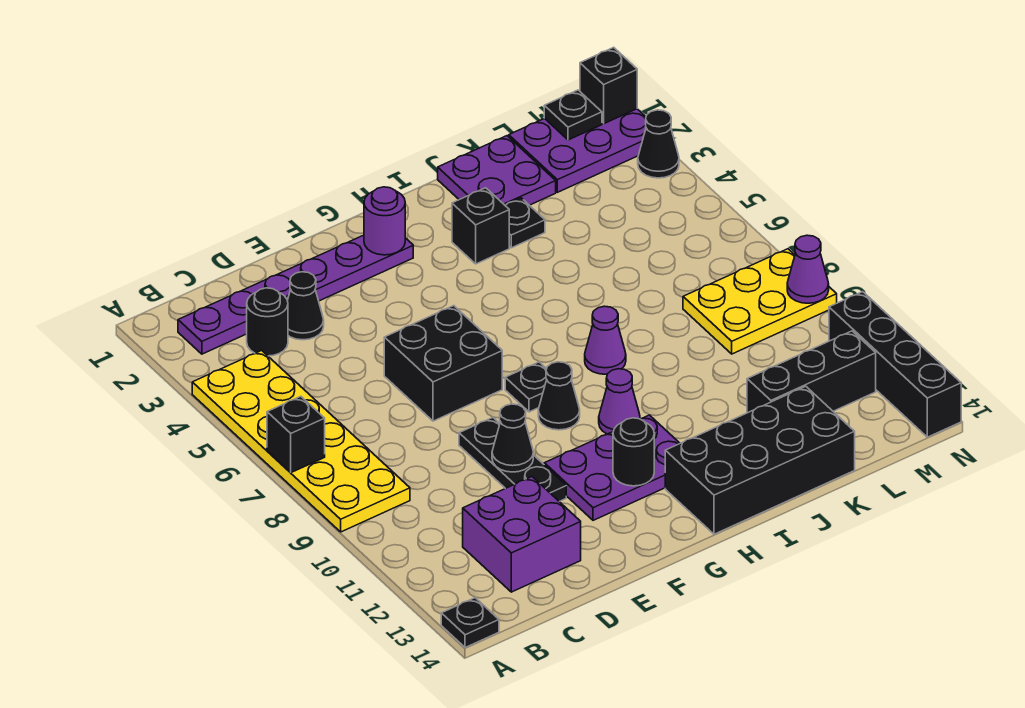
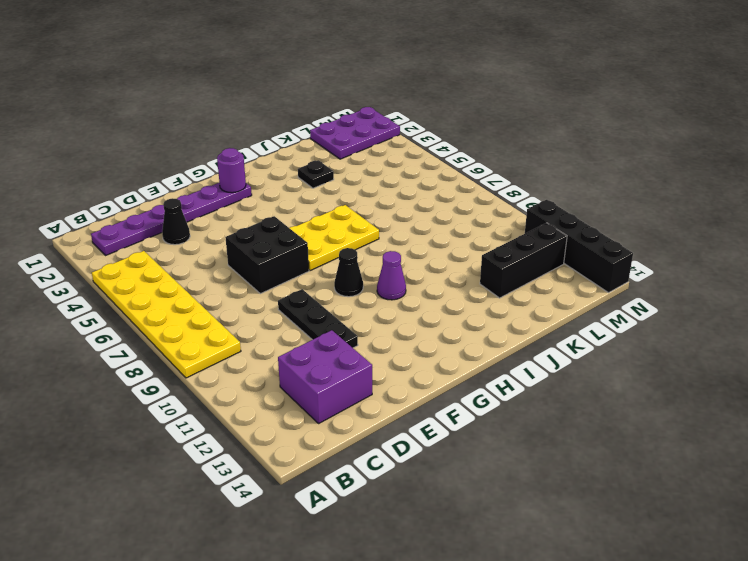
yellow plate G6:I7 level 1 -> yellow plate L8:N9 level 1
none -> black plate A14 level 1
none -> black round brick C3 level 1
none -> purple plate F11:H12 level 1

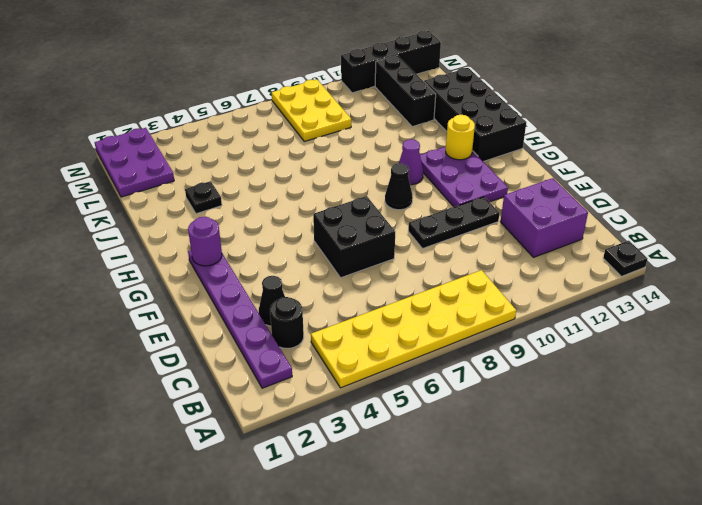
yellow round brick H12 level 2 -> none
none -> black plate G8 level 1
none -> black brick I3 level 1
none -> purple cone I8 level 1

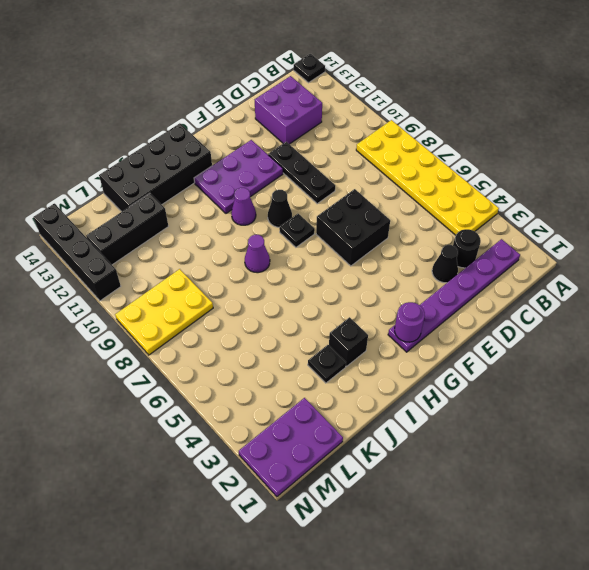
none -> purple plate J1:K2 level 1
none -> black cone N3 level 1
none -> black brick A7 level 2

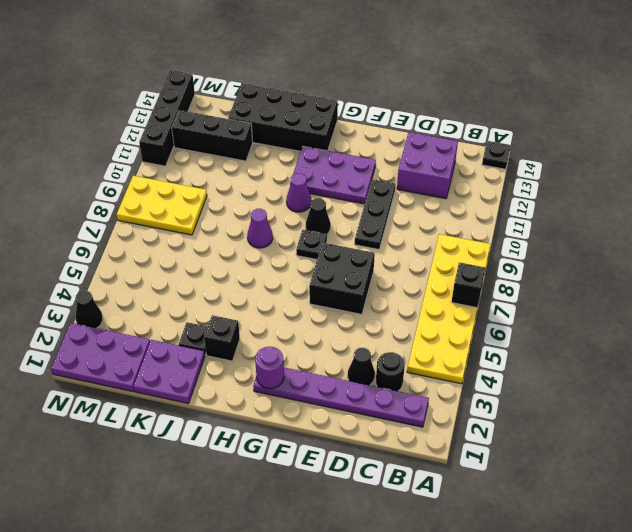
none -> black cone E10 level 2
none -> black round brick G12 level 2
none -> black plate M1 level 2

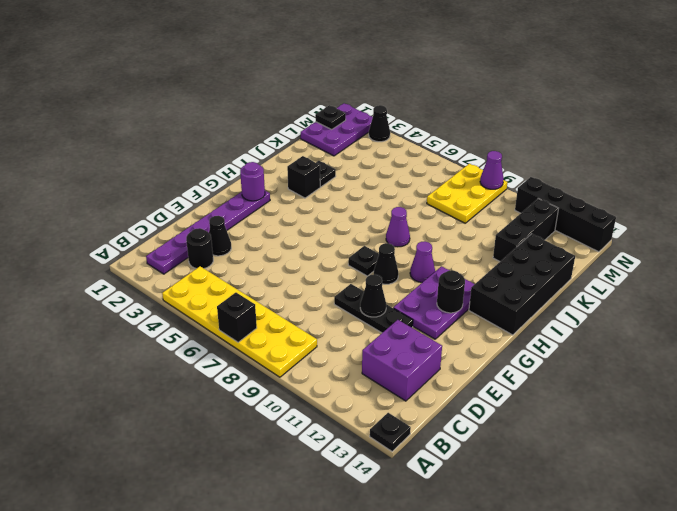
none -> black brick E6:F7 level 1
none -> purple plate J1:K2 level 1
none -> black brick N1 level 2

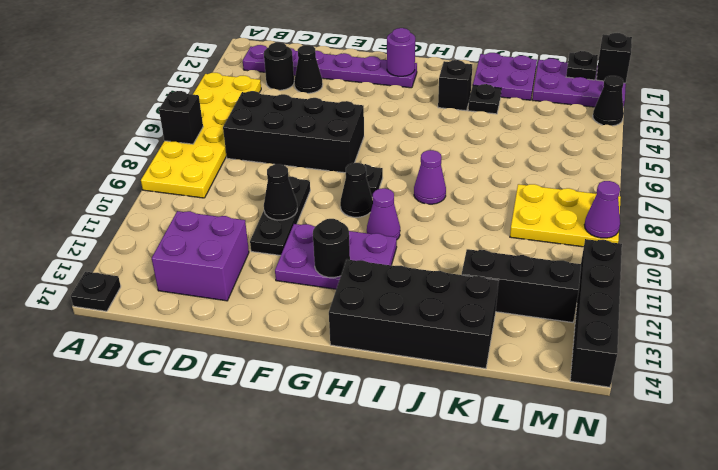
black brick C6:F7 level 1 -> black brick E6:F7 level 1

